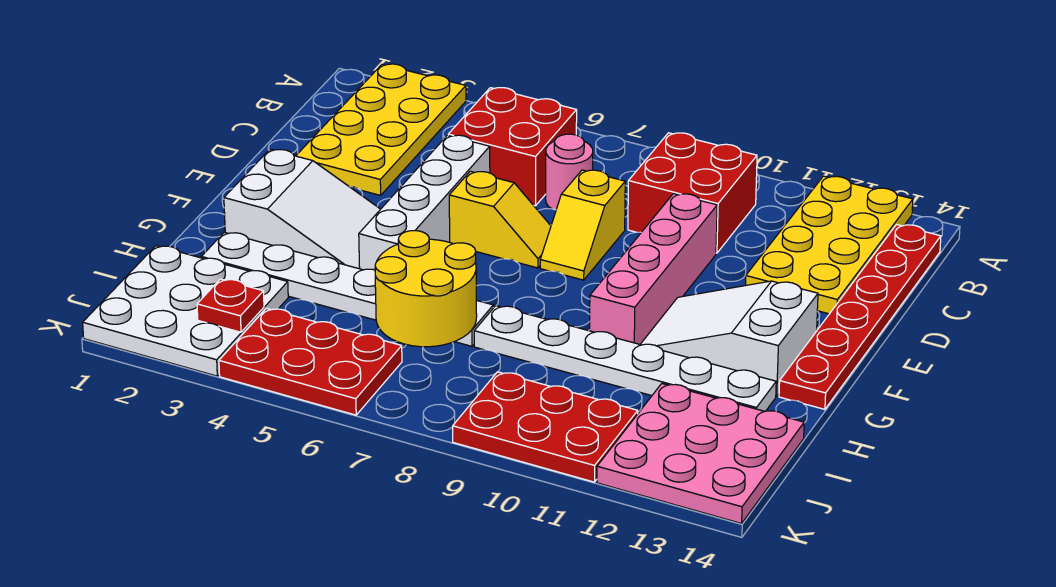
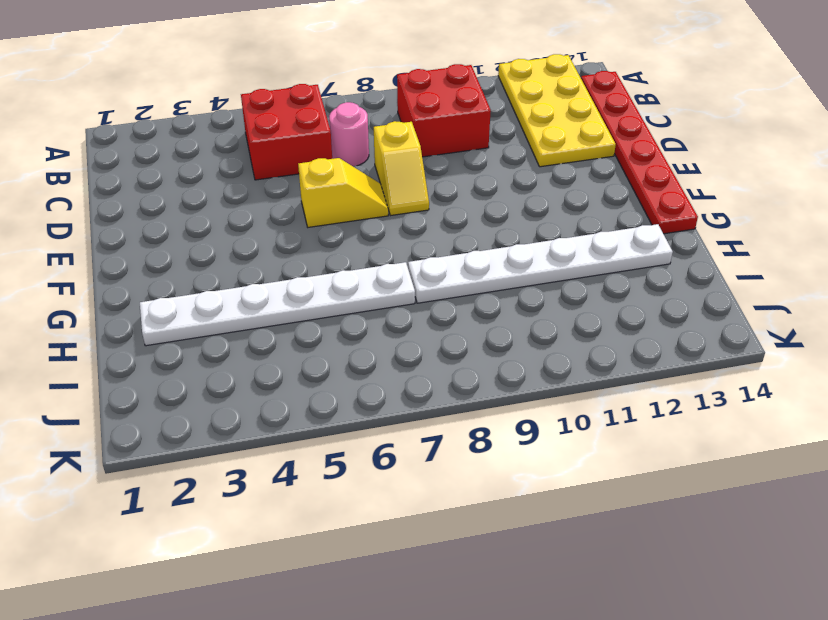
none -> yellow plate A2:D3 level 1
none -> white brick D5:G5 level 1
none -> pink brick D10:G10 level 1

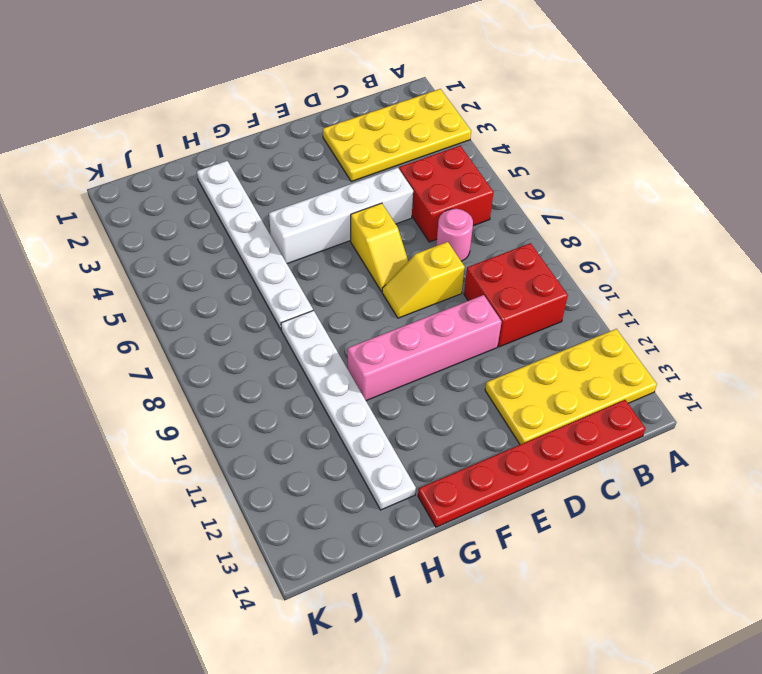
none -> white slope F2:G4 level 1 top 2
none -> white slope F11:G13 level 1 top 13
none -> white plate I1:K3 level 1

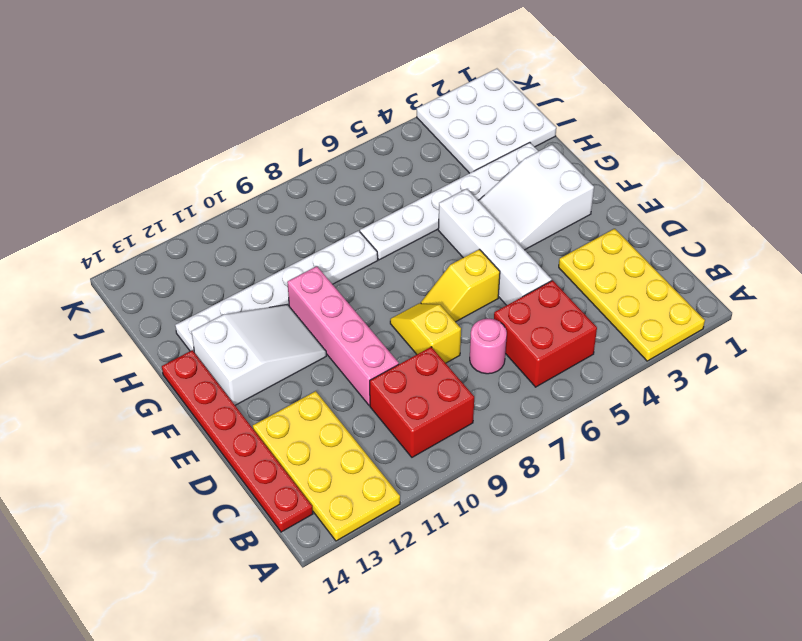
none -> pink plate I12:K14 level 1
none -> red plate J4:K6 level 1
none -> red plate J9:K11 level 1

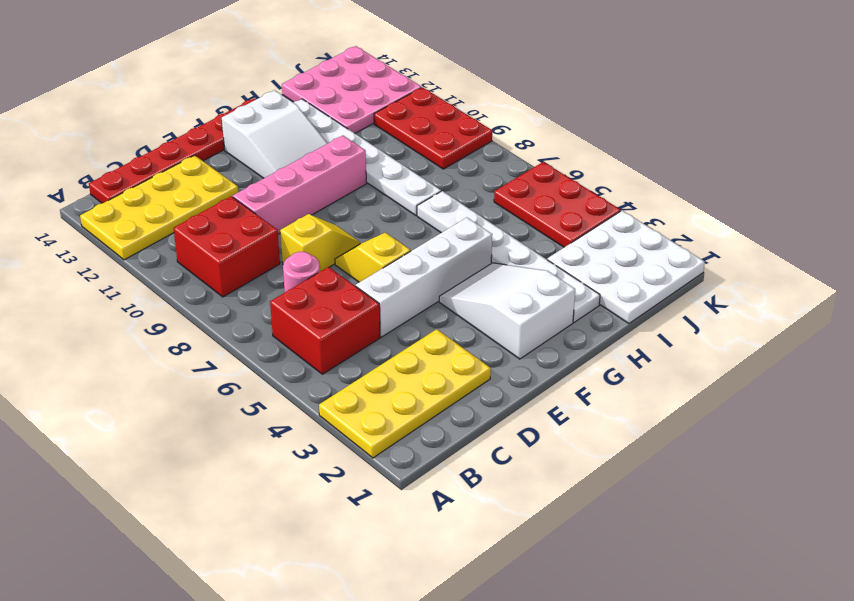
none -> yellow round brick H6:I7 level 2
none -> red plate J3 level 2

